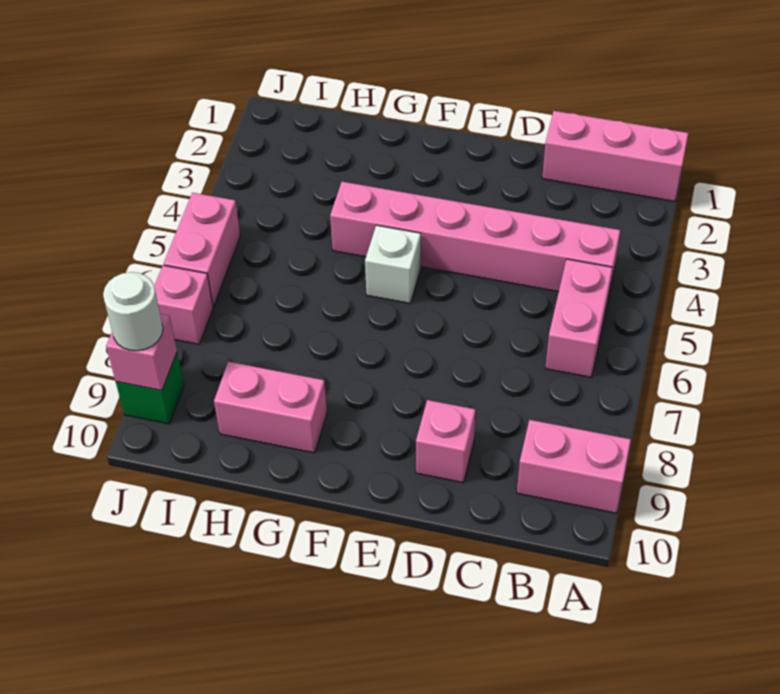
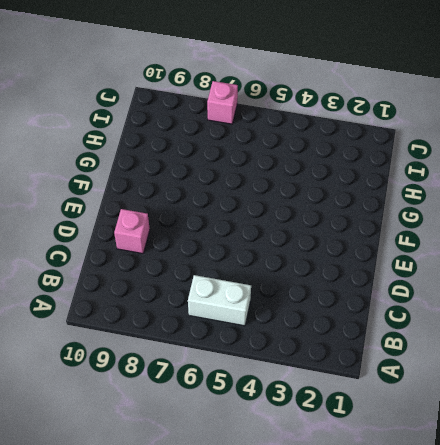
white brick B5:B6 level 1 -> pink brick B5:B6 level 1
none -> pink brick A1:C1 level 1
none -> pink brick A9:B9 level 1
none -> pink brick B4:G4 level 1

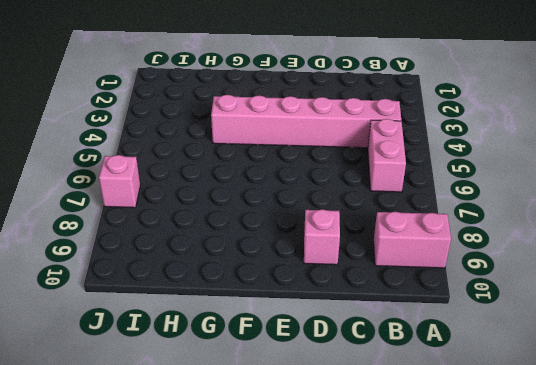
none -> pink brick A1:C1 level 1
none -> white brick F5 level 1
none -> pink brick G9:H9 level 1

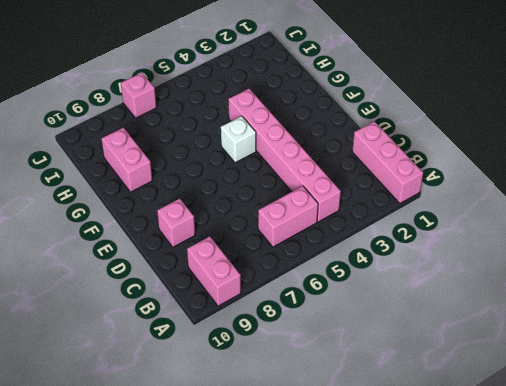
none -> pink brick J5:J6 level 1
none -> green brick J9 level 1
none -> pink brick J9 level 2

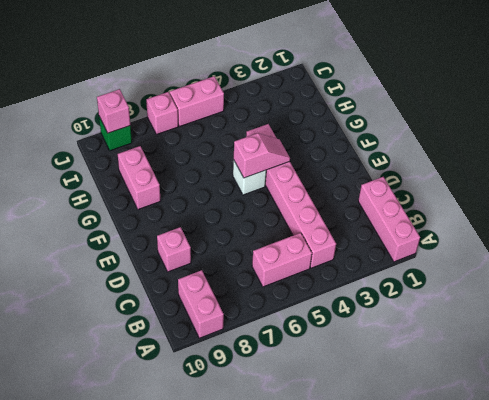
pink slope F4:F5 level 2 top 5 -> none
none -> white round brick J9 level 3

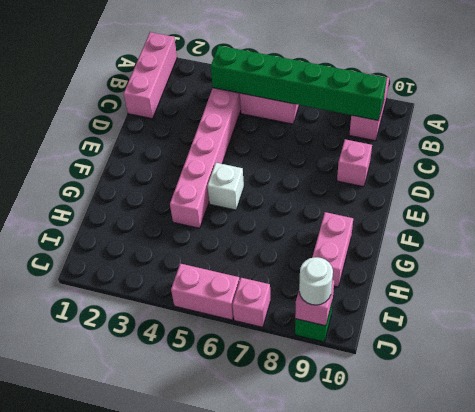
green brick B4:B9 level 2 -> none

